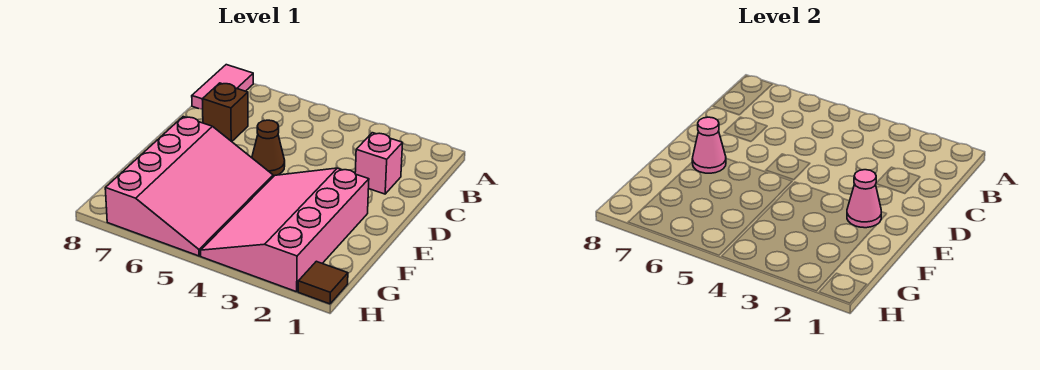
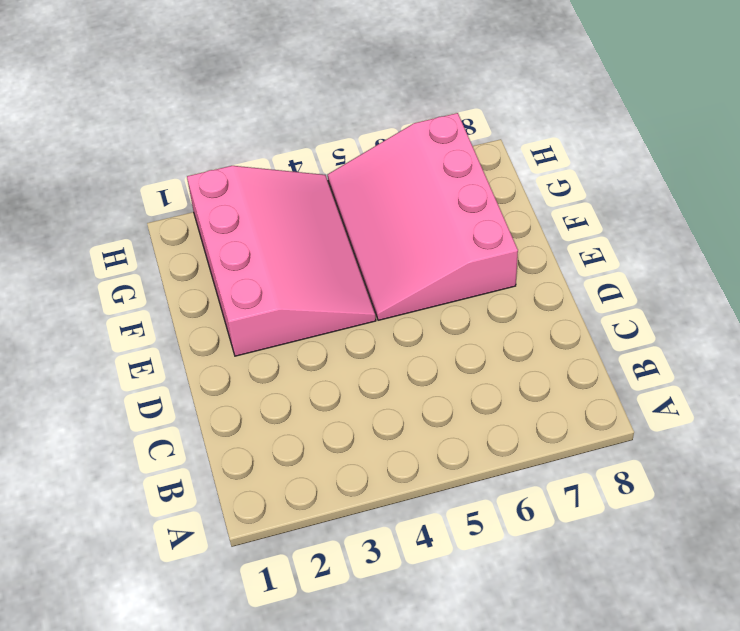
none -> pink tile A8:B8 level 1
none -> pink brick C2 level 1

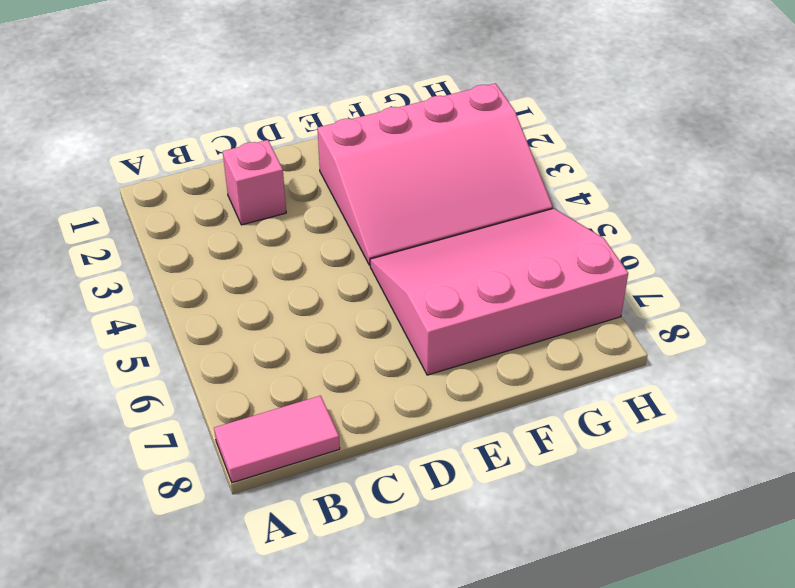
none -> brown brick C7 level 1
none -> brown cone D5 level 1

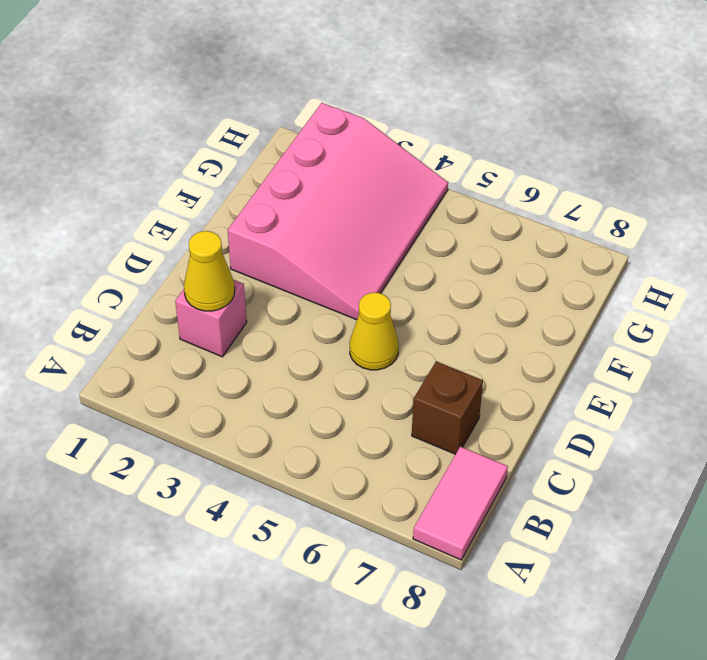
yellow cone C2 level 2 -> none
yellow cone D5 level 1 -> brown cone D5 level 1
none -> pink slope E5:H7 level 1 top 7
none -> brown tile H1 level 1

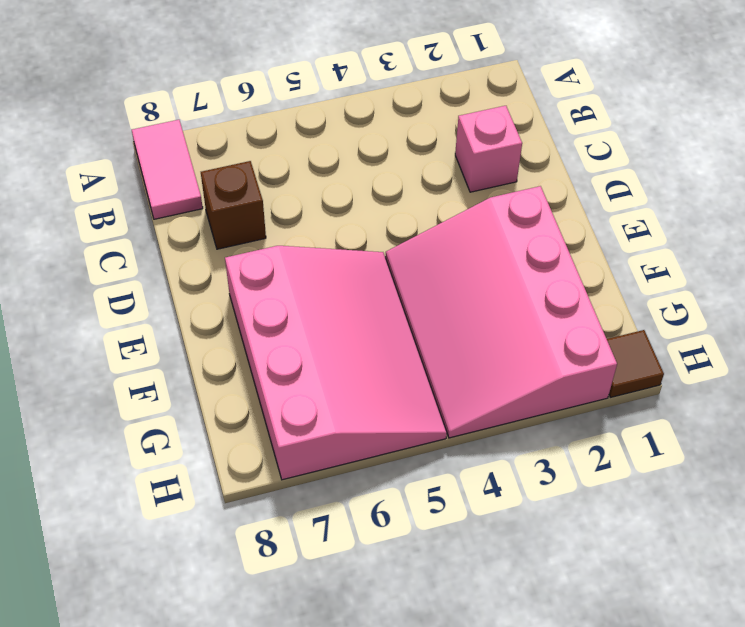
none -> brown cone D5 level 1
none -> pink cone E2 level 2

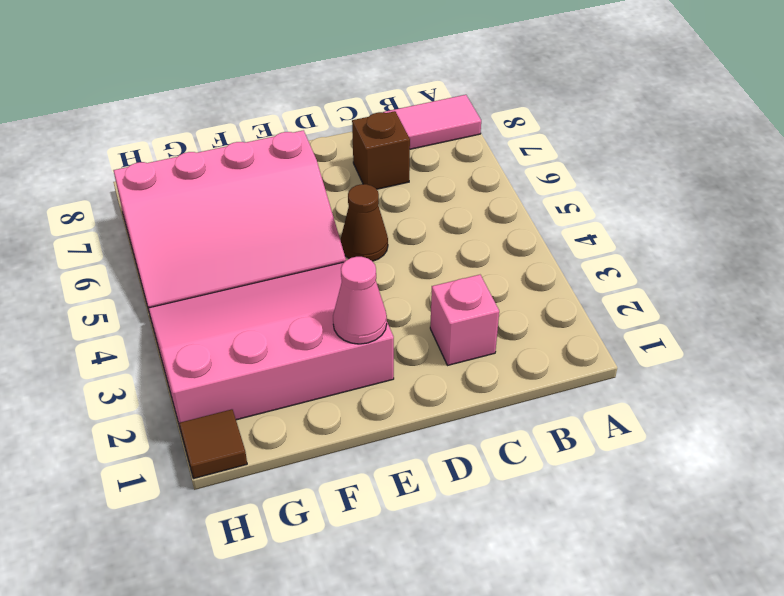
none -> pink cone E7 level 2

